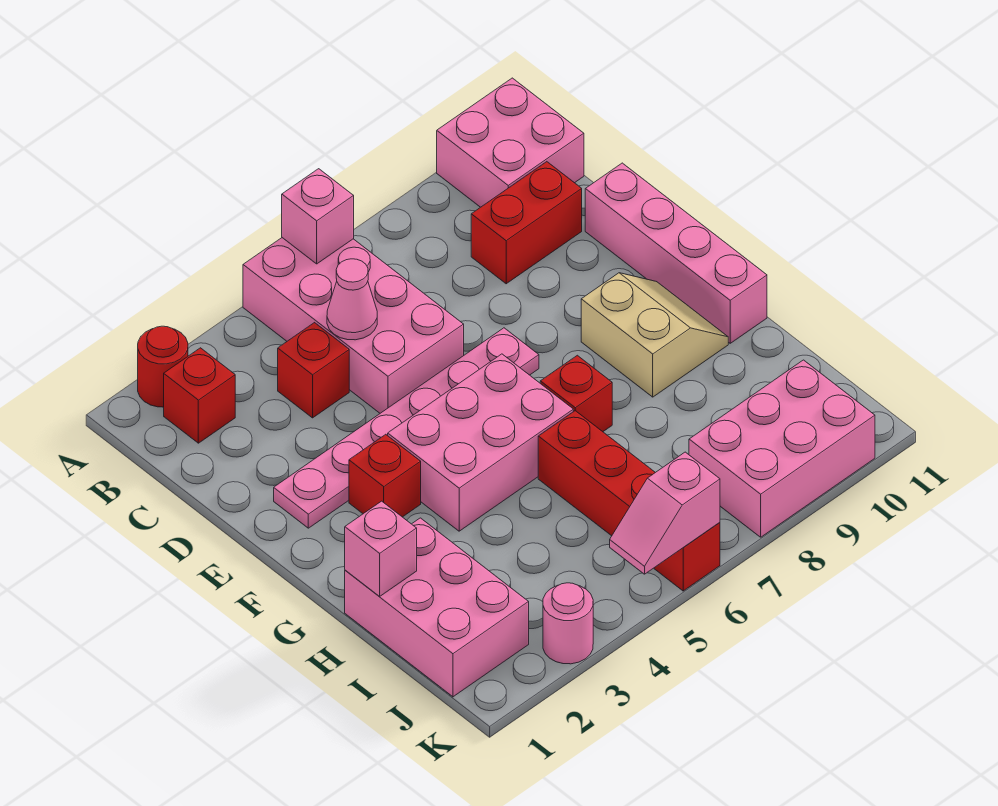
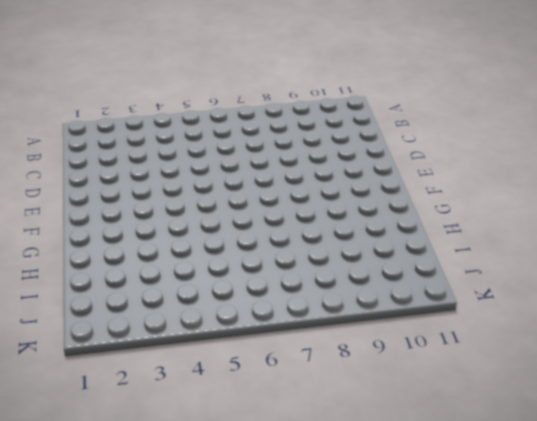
none -> red round brick A2 level 1
none -> pink brick A5:D6 level 1
none -> pink brick A10:B11 level 1

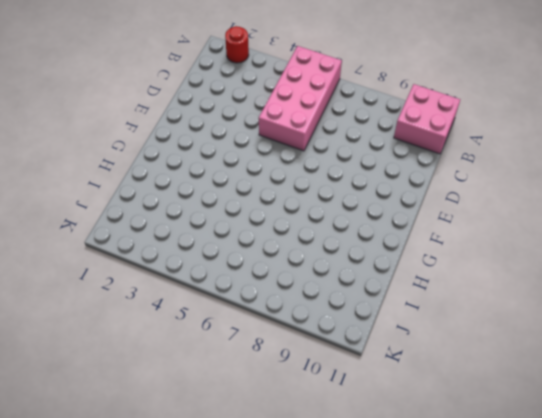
none -> red brick B2 level 1
none -> red brick C4 level 1
none -> red brick C9:C10 level 1

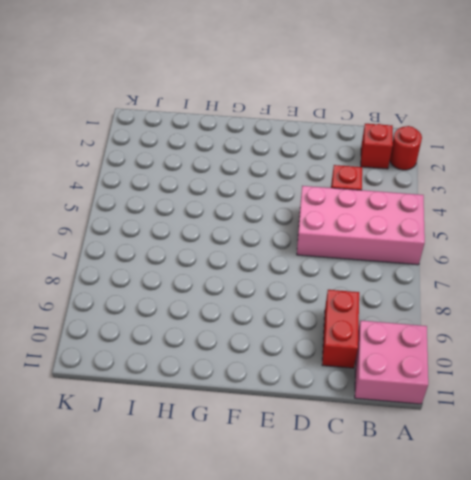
none -> pink brick D11:G11 level 1
none -> pink plate E2:E7 level 1
none -> red brick F3 level 1

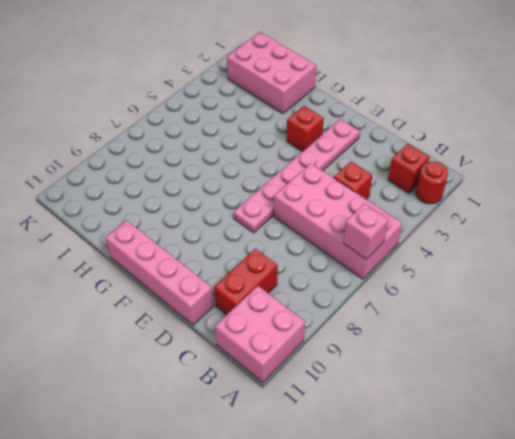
none -> pink brick F4:G6 level 1
none -> tan slope F9:G10 level 1 top 9
none -> red brick G7 level 1

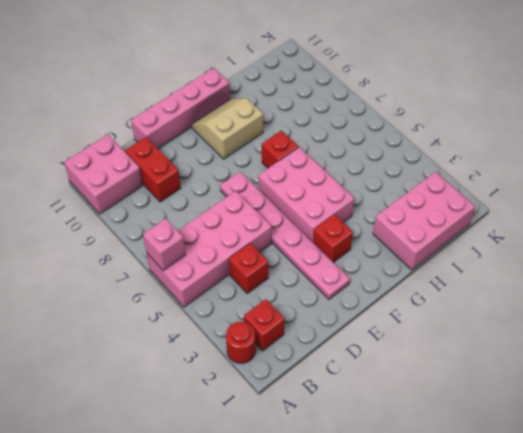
none -> red brick H6:K6 level 1
none -> pink brick J8:K10 level 1
none -> pink round brick K3 level 1

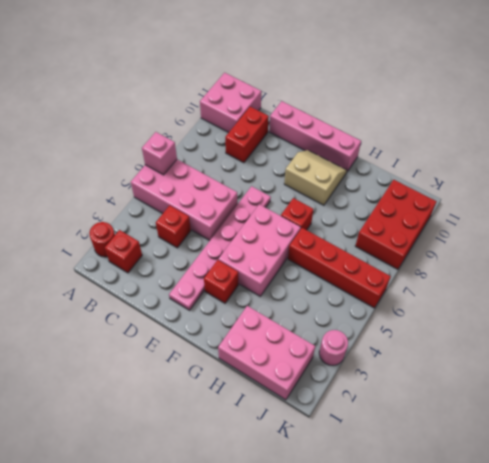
red brick J8:K10 level 1 -> pink brick J8:K10 level 1
none -> pink cone C5 level 2
none -> pink brick H1 level 2
none -> pink slope K5:K6 level 2 top 6

